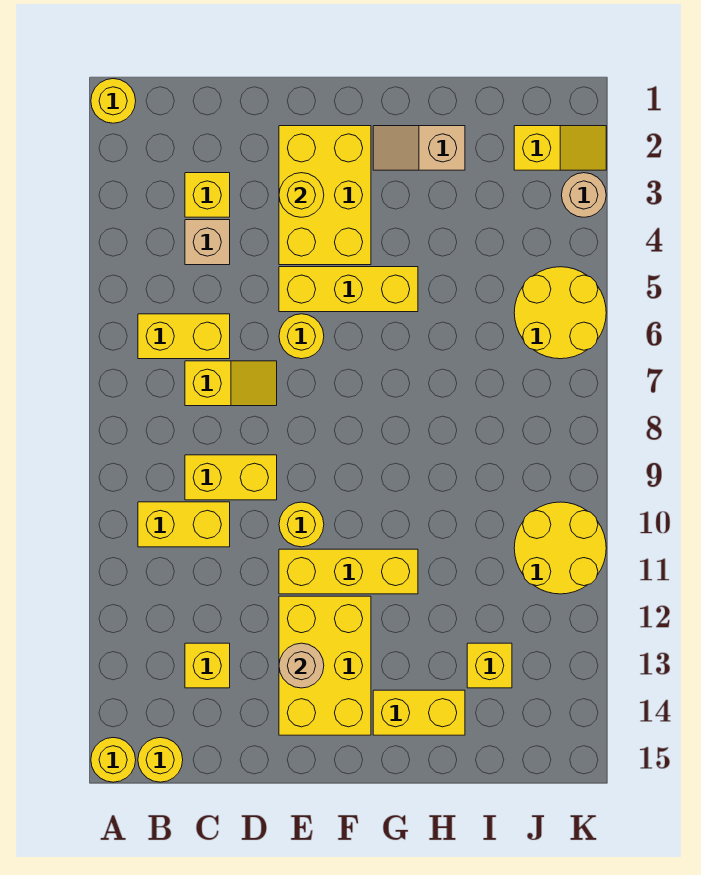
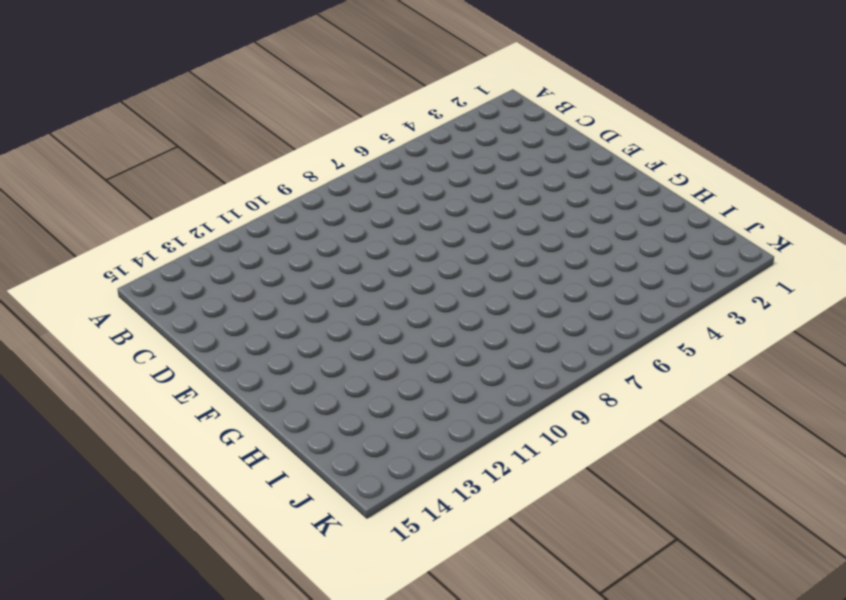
none -> yellow round brick A1 level 1
none -> yellow round brick A15 level 1
none -> yellow brick B6:C6 level 1

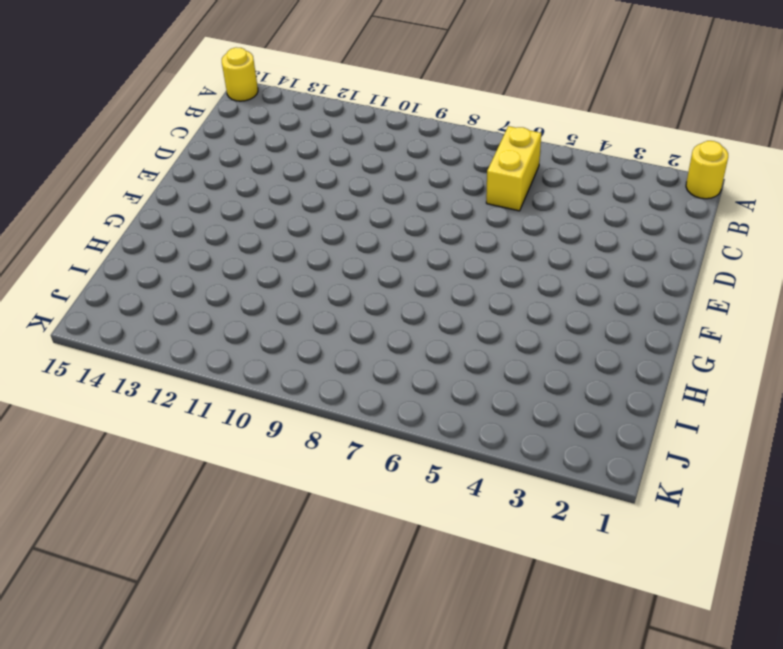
none -> yellow brick B10:C10 level 1
none -> yellow round brick B15 level 1
none -> yellow brick C3 level 1

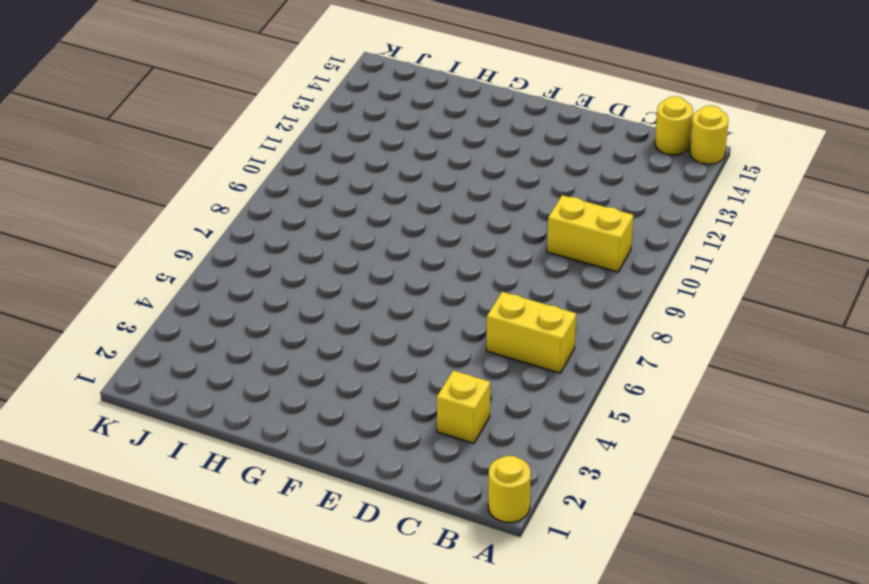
none -> tan brick C4 level 1
none -> yellow slope C7:D7 level 1 top C
none -> yellow brick C9:D9 level 1

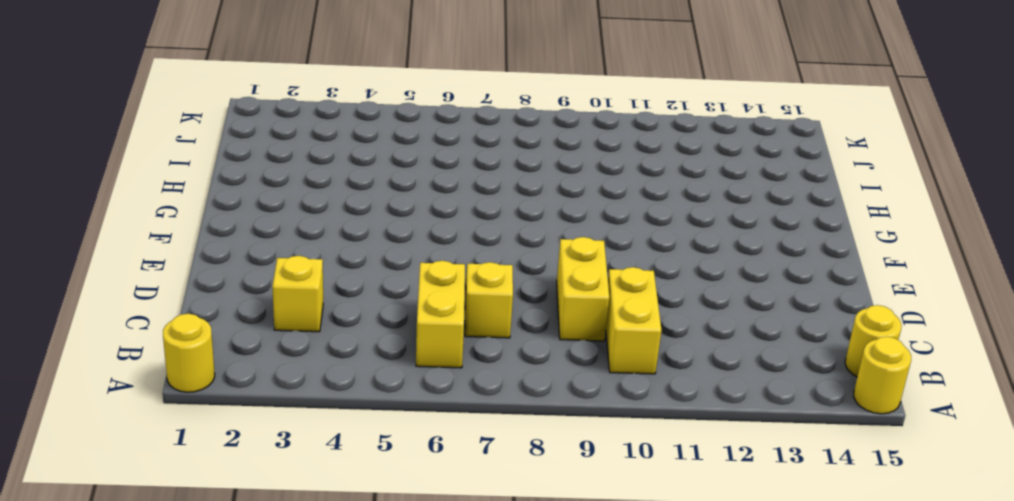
none -> tan brick C4 level 1
none -> yellow brick C13 level 1
none -> yellow brick E2:F4 level 1

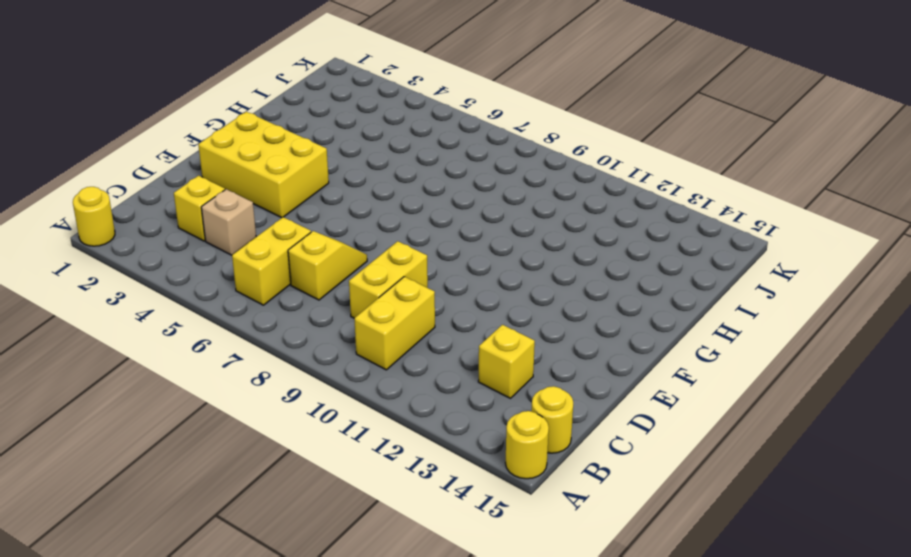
none -> yellow brick E5:G5 level 1
none -> yellow round brick E6 level 1
none -> yellow round brick E10 level 1

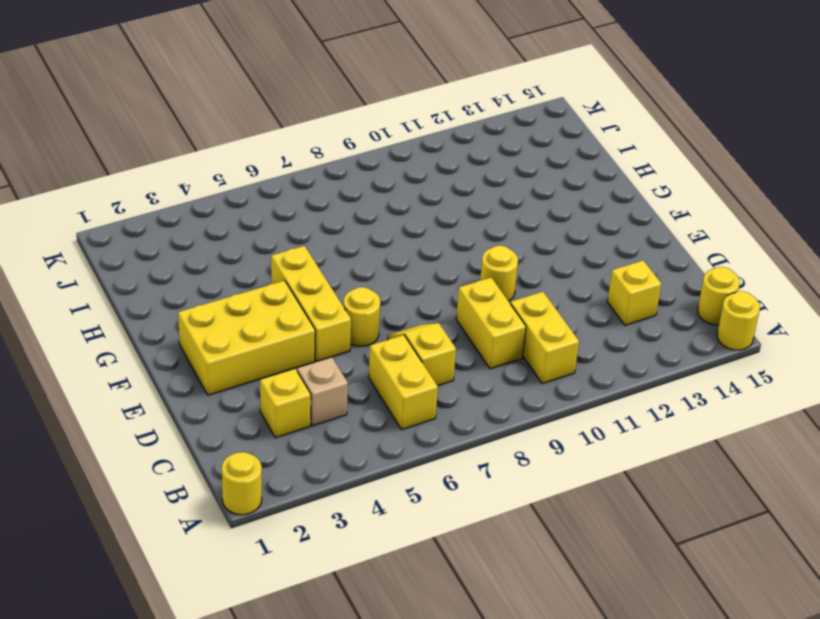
none -> yellow brick E11:G11 level 1
none -> yellow brick E12:F14 level 1
none -> tan slope G2:H2 level 1 top H

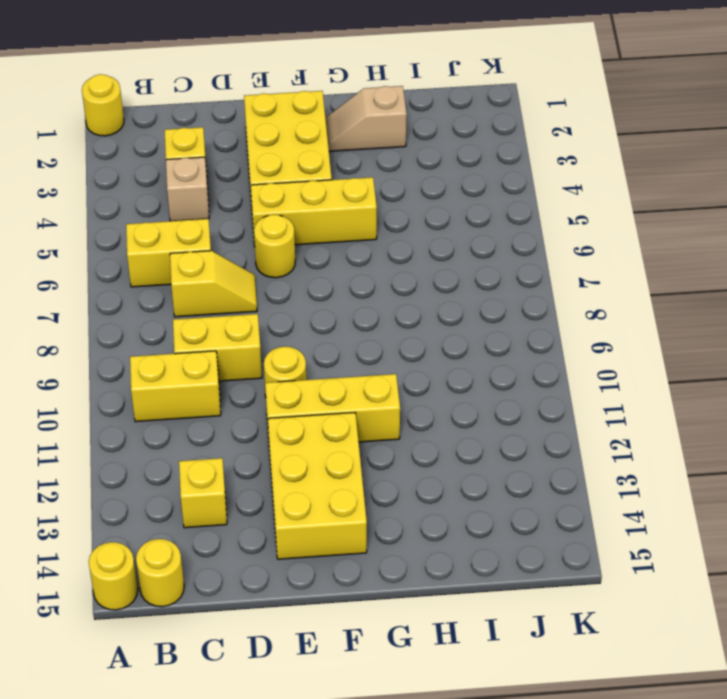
none -> yellow brick G14:H14 level 1
none -> yellow brick I13 level 1
none -> yellow slope J2:K2 level 1 top J

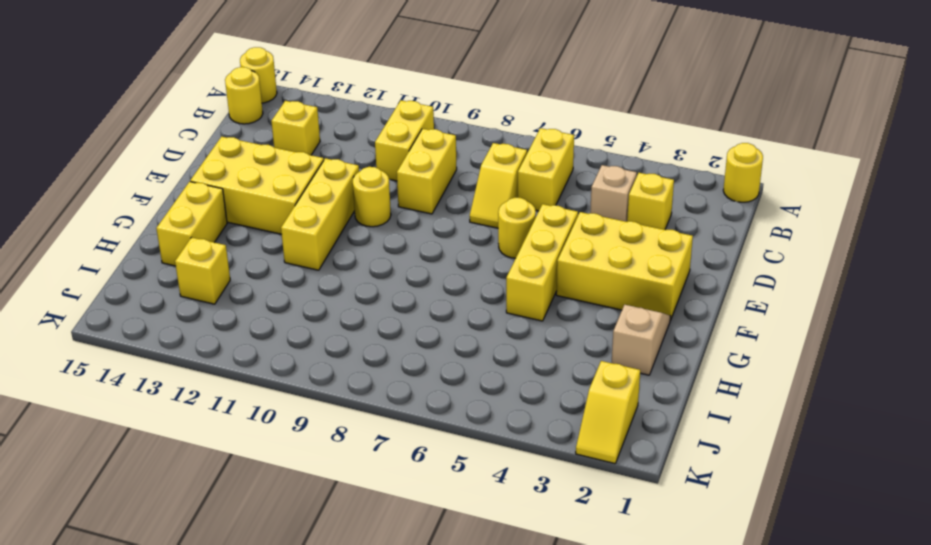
none -> yellow round brick J5:K6 level 1
none -> yellow round brick J10:K11 level 1
none -> tan round brick K3 level 1

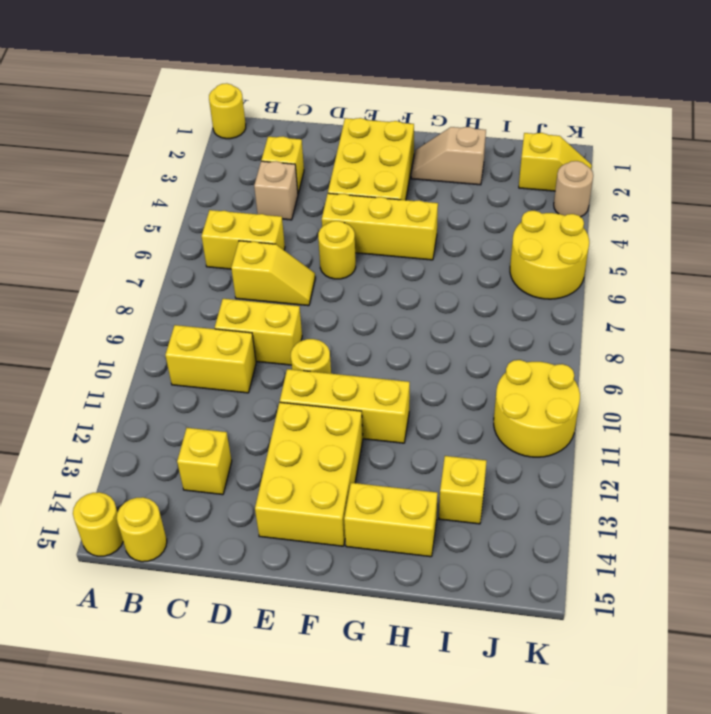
none -> yellow round brick E3 level 2
none -> tan round brick E13 level 2

